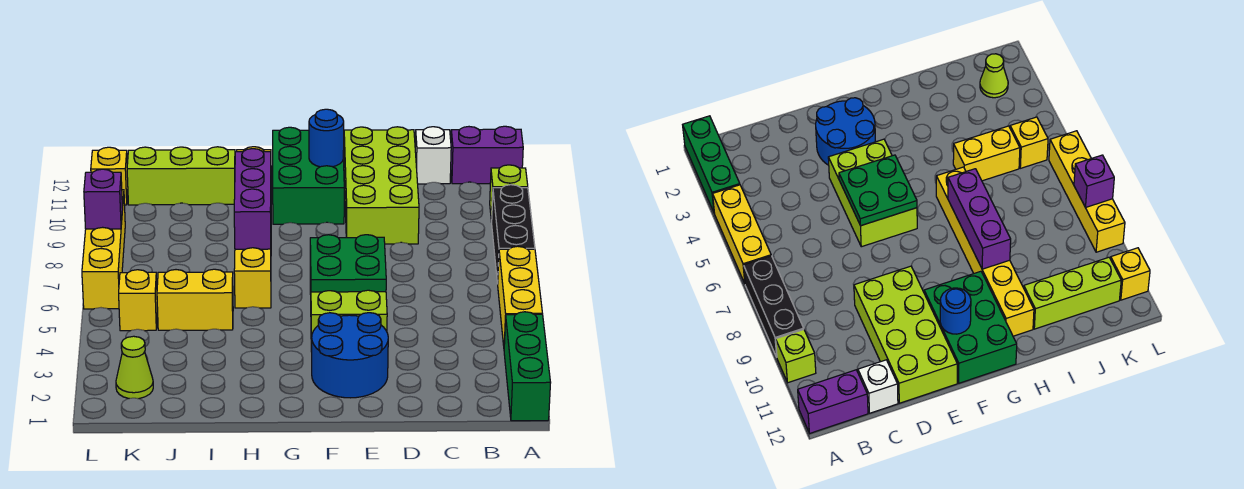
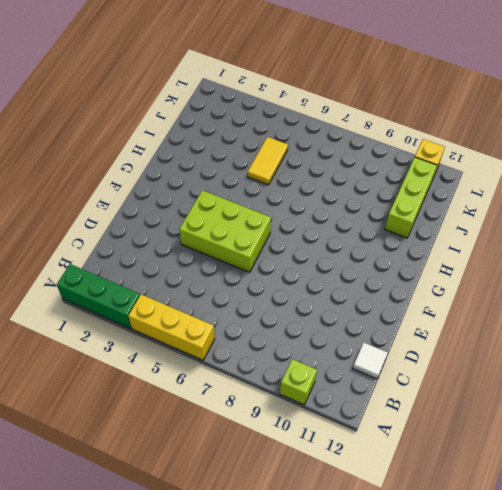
white tile C12 level 1 -> white brick C12 level 1
yellow tile I5:J5 level 1 -> yellow brick I5:J5 level 1
none -> black brick A7:A9 level 1
none -> purple brick A12:B12 level 1
none -> lime brick D9:E12 level 1

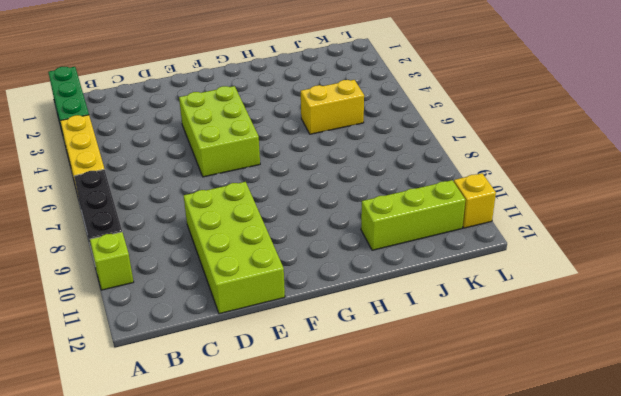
none -> purple brick A12:B12 level 1
none -> white brick C12 level 1
none -> blue round brick E2:F3 level 1

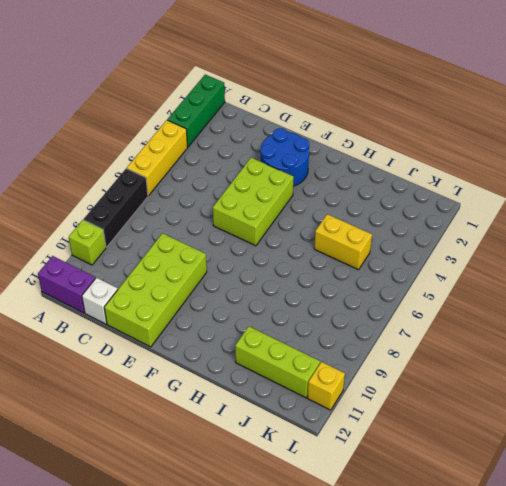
none -> green brick F10:G12 level 1
none -> yellow brick H6:H11 level 1
none -> lime cone K2 level 1

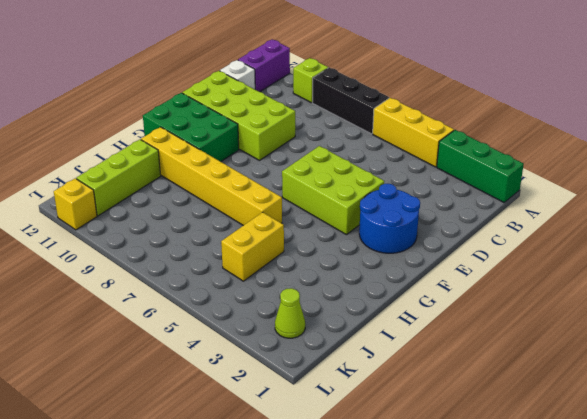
none -> yellow brick K5 level 1
none -> yellow brick L6:L9 level 1
none -> green plate E5:F6 level 2

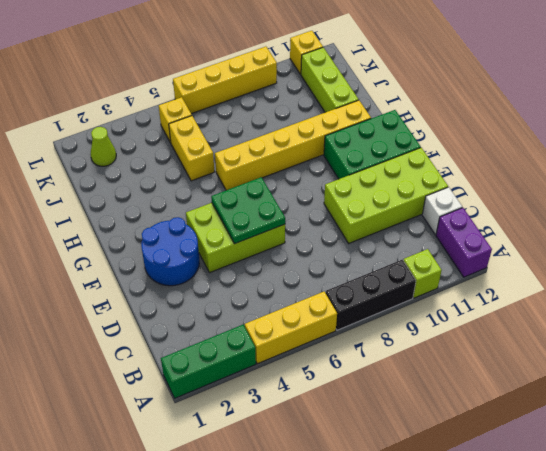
none -> blue round brick F11 level 2
none -> purple brick H7:H9 level 2
none -> purple brick L8 level 2

